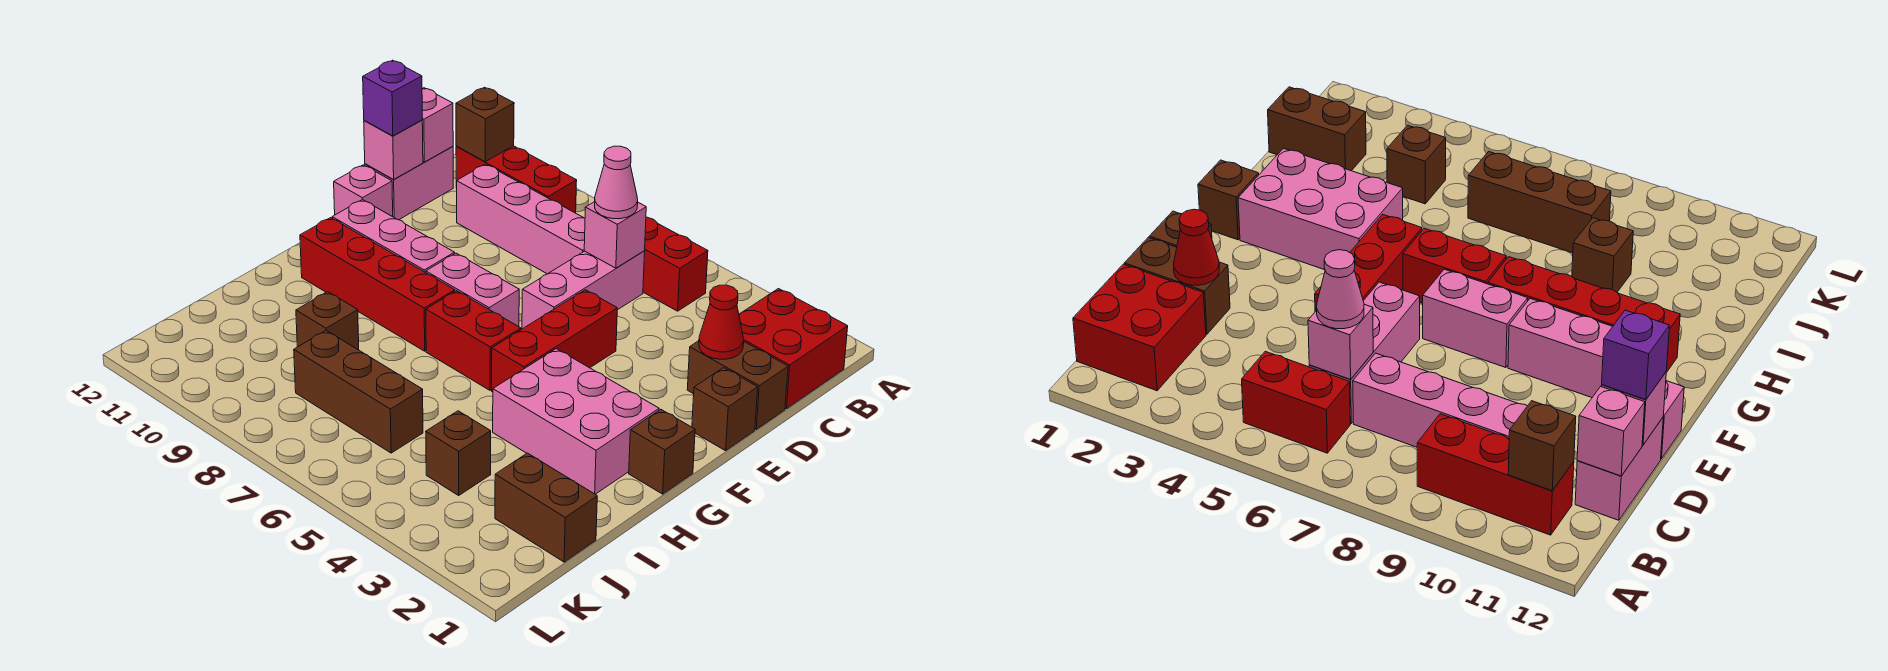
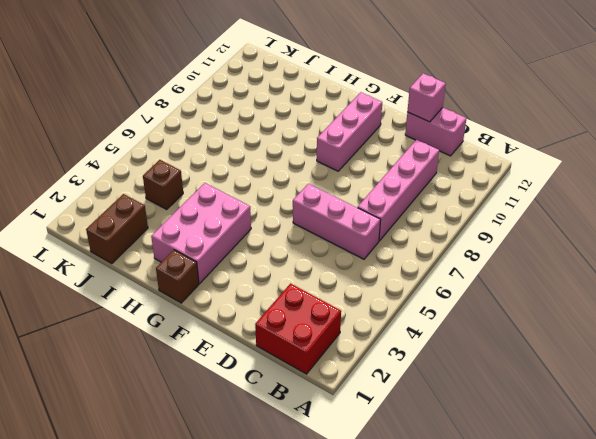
none -> red brick B5:B6 level 1
none -> red brick B9:B11 level 1
none -> brown brick D1:D2 level 1

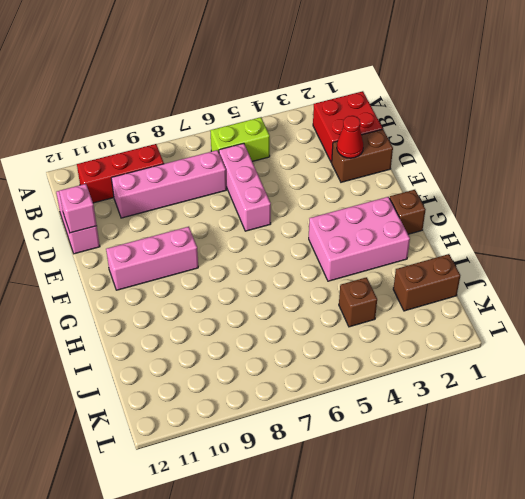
lime brick B5:B6 level 1 -> red brick B5:B6 level 1
none -> brown brick E1 level 1
none -> red brick E5:G5 level 1
none -> pink brick E12 level 1

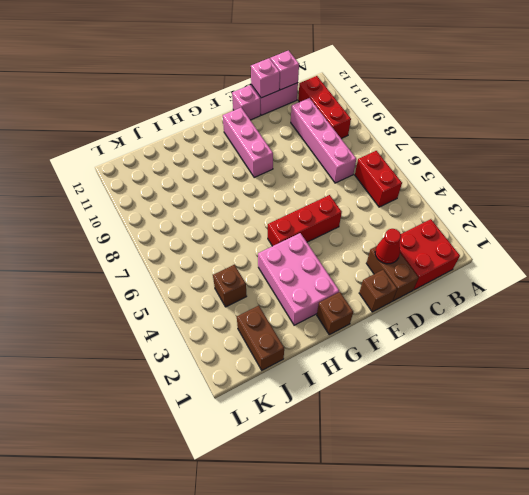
none -> pink brick C6:E6 level 1
none -> pink brick F7:F8 level 1
none -> red brick G6:G7 level 1

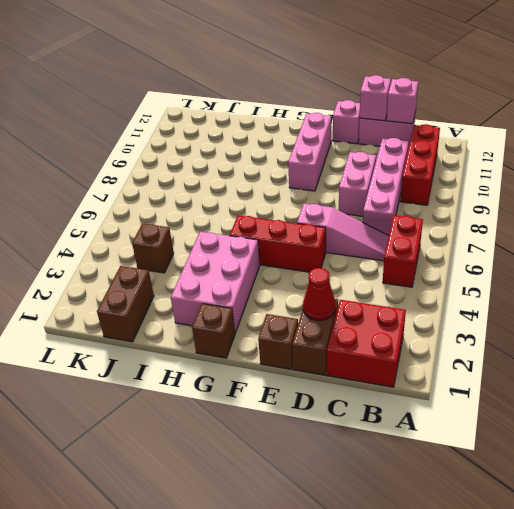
pink slope C6:E6 level 1 top E -> pink brick C6:E6 level 1
pink brick D8:D9 level 1 -> pink brick F7:F8 level 1
none -> red brick G6:G7 level 1
none -> red brick G8:G11 level 1
none -> brown brick I9 level 1

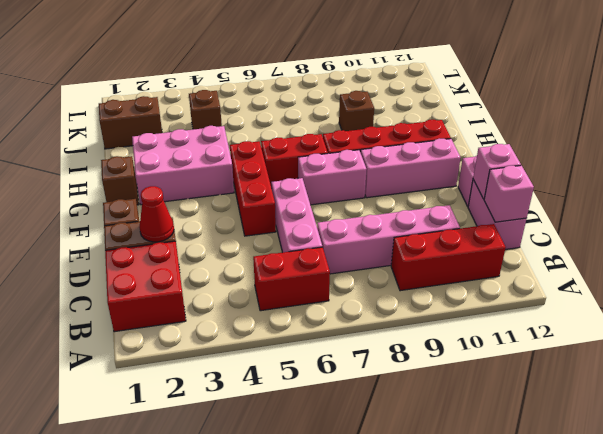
none -> brown brick J6:J8 level 1
none -> brown brick B11 level 2
none -> pink brick C6 level 2

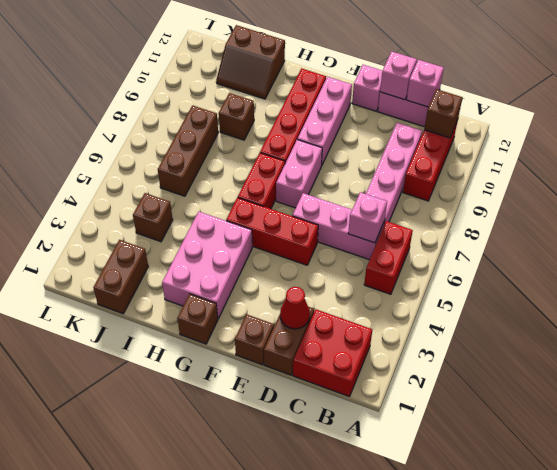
brown slope I11:J12 level 1 top 12 -> none
none -> pink cone C6 level 3
none -> purple brick D12 level 3

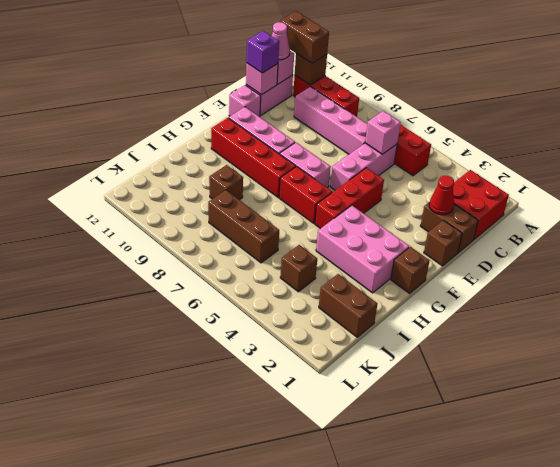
brown brick B11:B12 level 3 -> none
pink cone C12 level 3 -> pink cone C6 level 3

